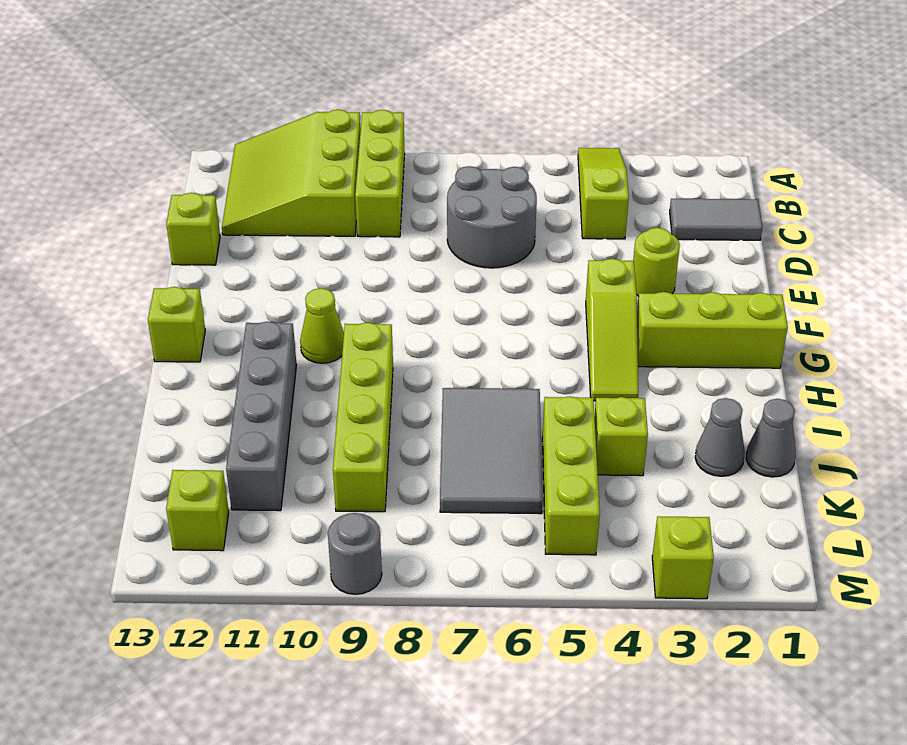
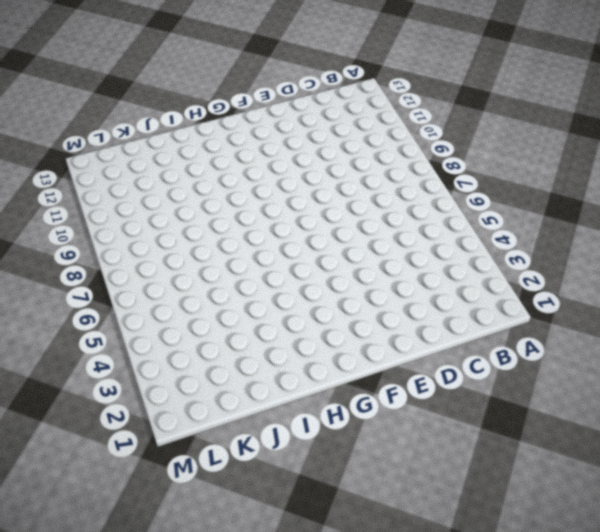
none -> lime slope A4:C4 level 1 top C
none -> lime brick A9:C9 level 1
none -> lime slope A10:C12 level 1 top 10

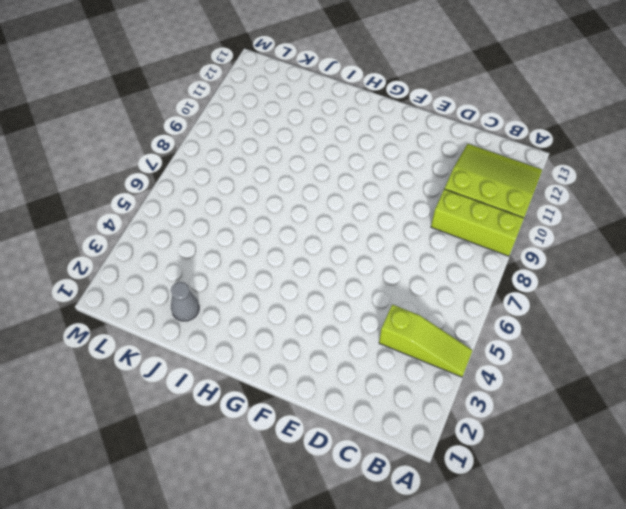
none -> grey tile C1:C2 level 1
none -> grey round brick C6:D7 level 1
none -> lime brick D13 level 1

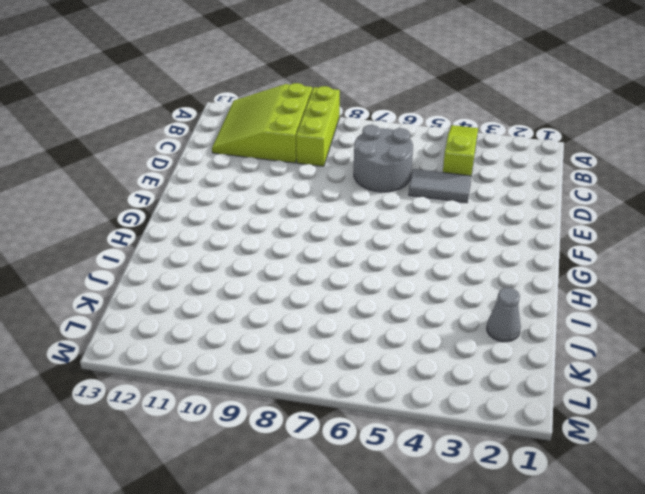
grey tile D4:D5 level 1 -> grey tile C1:C2 level 1
none -> lime brick D13 level 1
none -> lime round brick E3 level 1
none -> lime slope F4:H4 level 1 top F

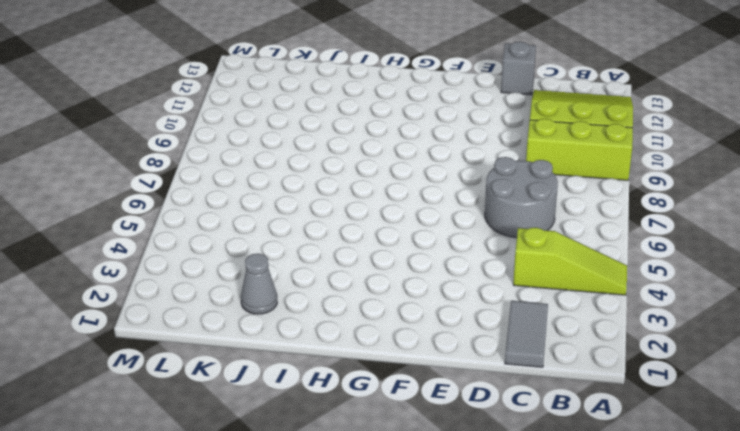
grey brick D13 level 1 -> lime brick D13 level 1
none -> lime round brick E3 level 1
none -> lime slope F4:H4 level 1 top F
none -> lime brick G1:G3 level 1

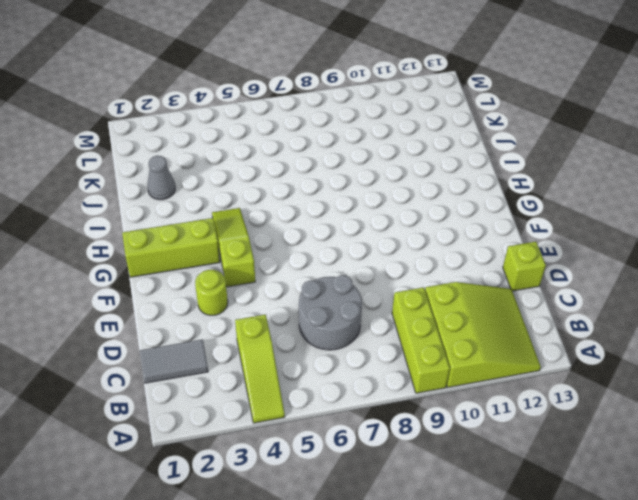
none -> lime cone G10 level 1
none -> lime brick G13 level 1
none -> lime brick H9:K9 level 1

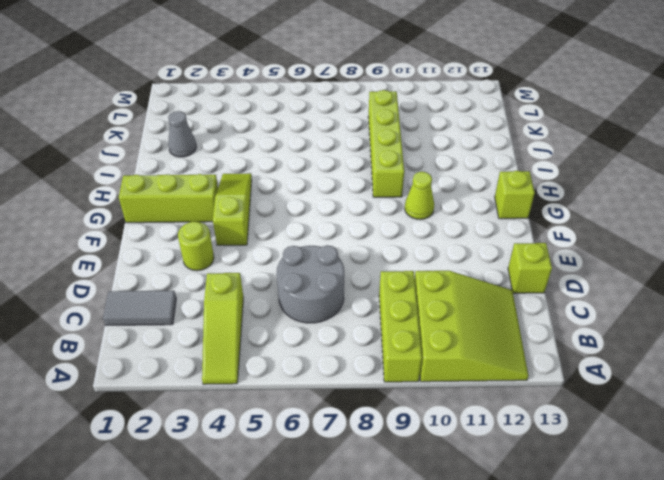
none -> grey brick H11:K11 level 1
none -> grey tile I6:K7 level 1
none -> grey cone J1 level 1

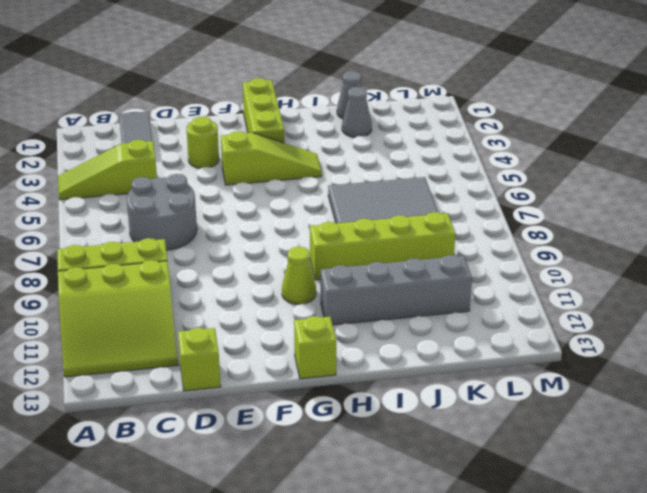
none -> lime brick J4 level 1
none -> lime brick J5:L5 level 1
none -> lime brick L12 level 1

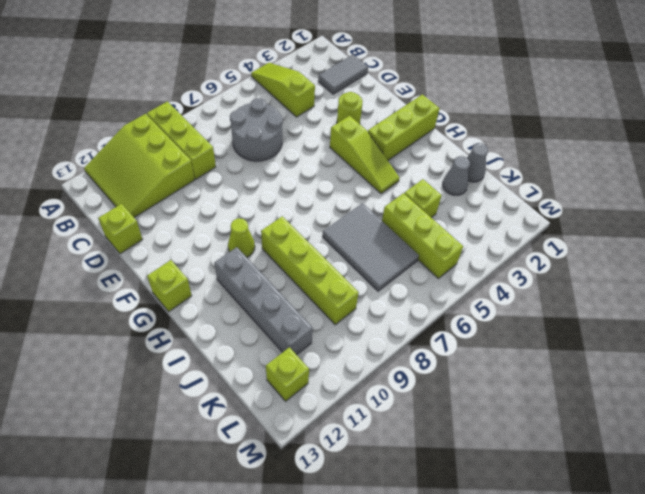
none -> lime brick M3 level 1
none -> grey round brick M9 level 1

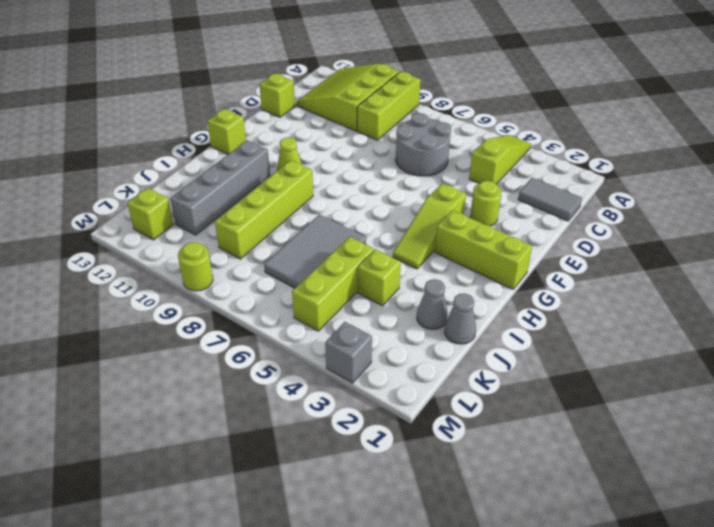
grey brick M3 level 1 -> lime brick M3 level 1
lime round brick M9 level 1 -> grey round brick M9 level 1

